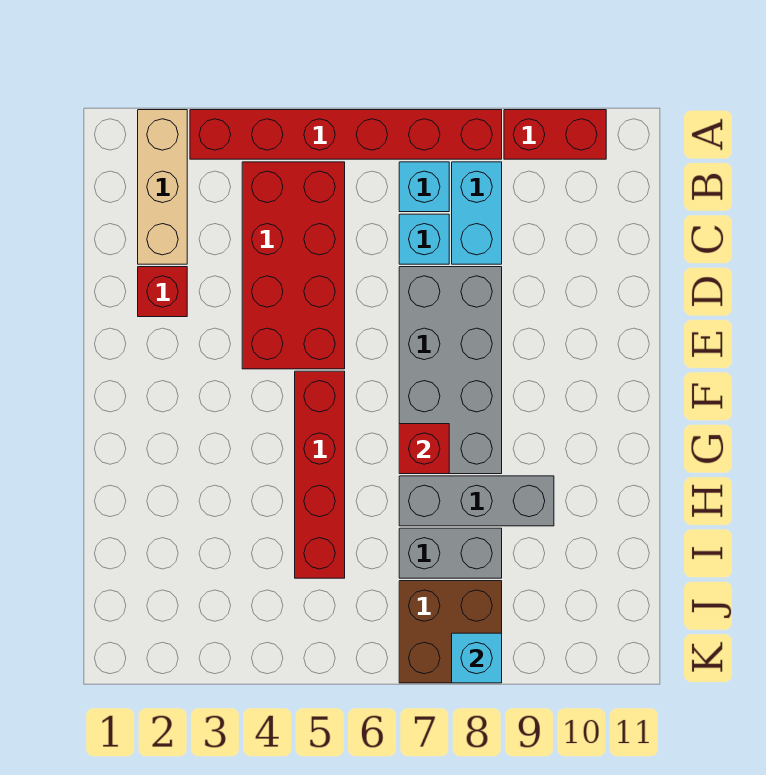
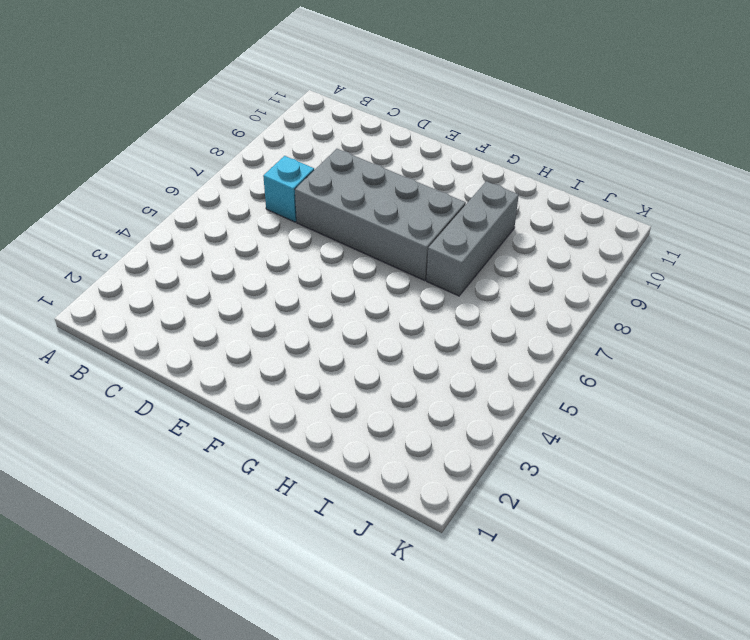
none -> tan brick A2:C2 level 1
none -> red brick A3:A8 level 1
none -> red brick A9:A10 level 1

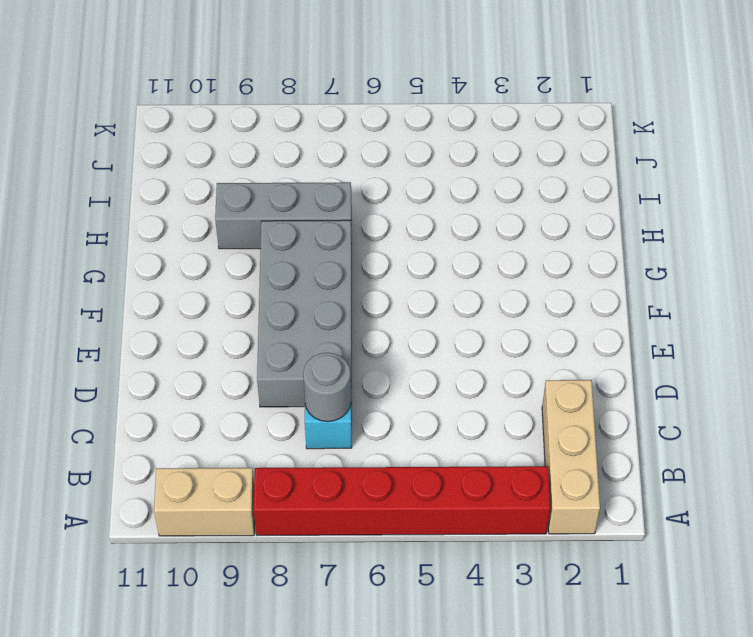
tan brick A9:A10 level 1 -> red brick A9:A10 level 1
grey round brick C7 level 2 -> none
none -> red brick B4:E5 level 1
none -> cyan brick B7 level 1
none -> cyan brick B8:C8 level 1

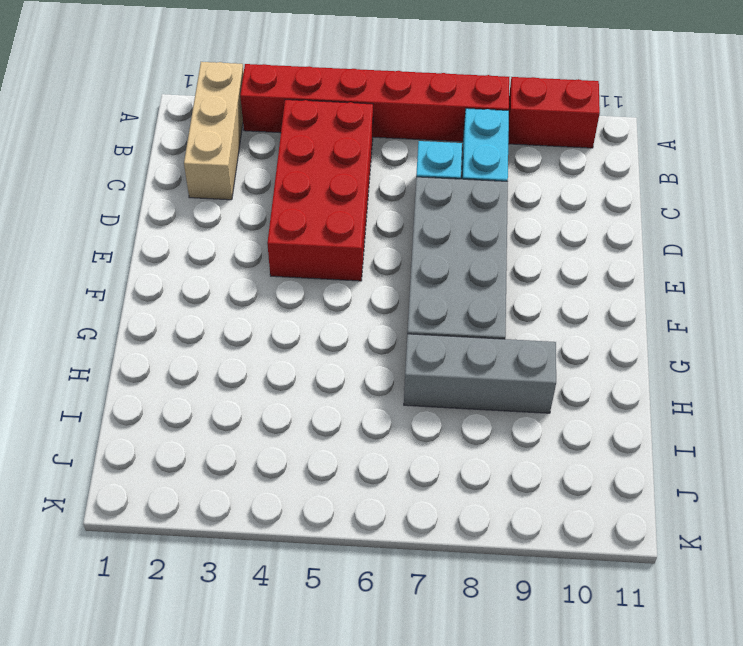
none -> cyan brick B7 level 1
none -> red brick D2 level 1
none -> red brick F5:I5 level 1

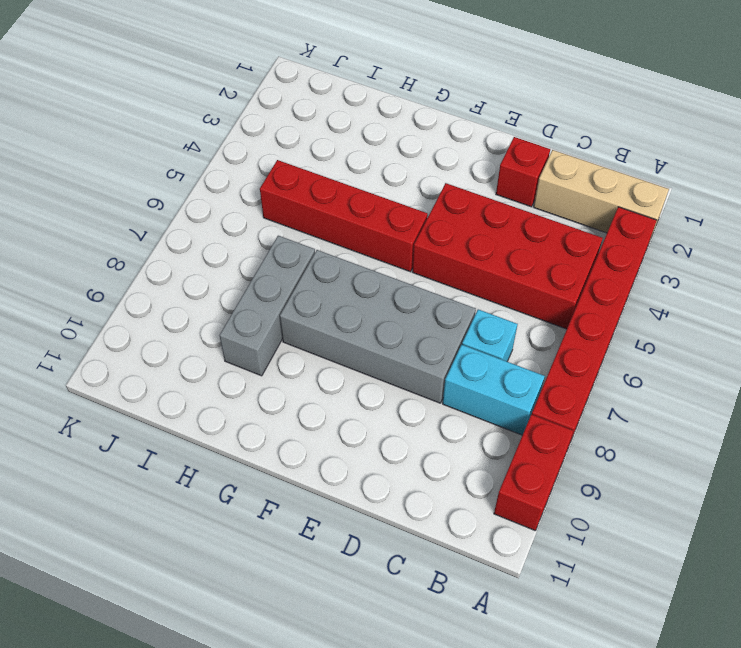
none -> cyan brick B7 level 1
none -> grey brick I7:I8 level 1
none -> brown brick J7:K8 level 1

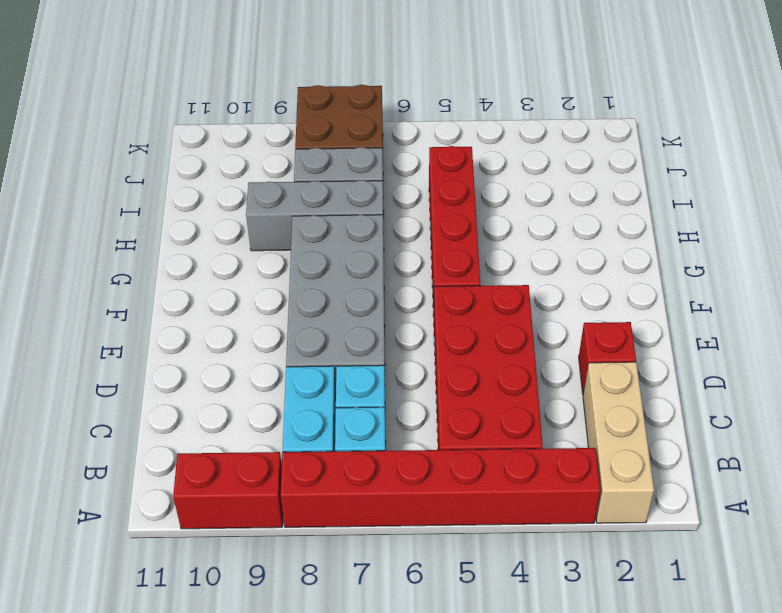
none -> red brick G7 level 2
none -> cyan brick K8 level 2

